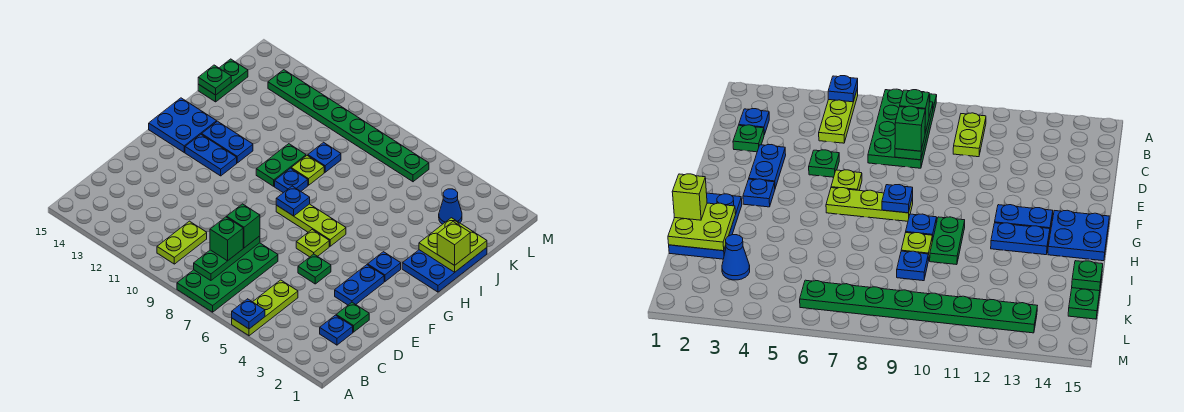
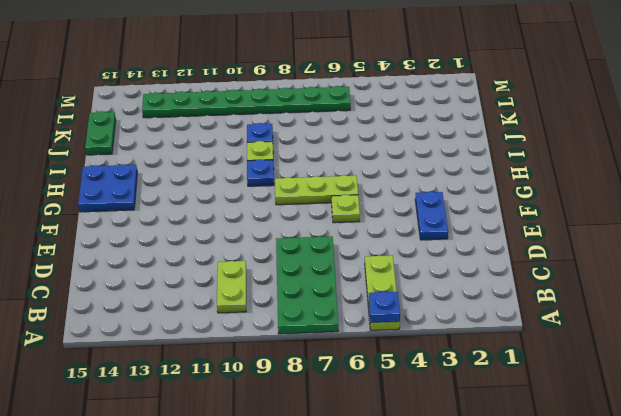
none -> blue plate C2 level 1
none -> green plate D2 level 1
none -> green plate E5 level 1

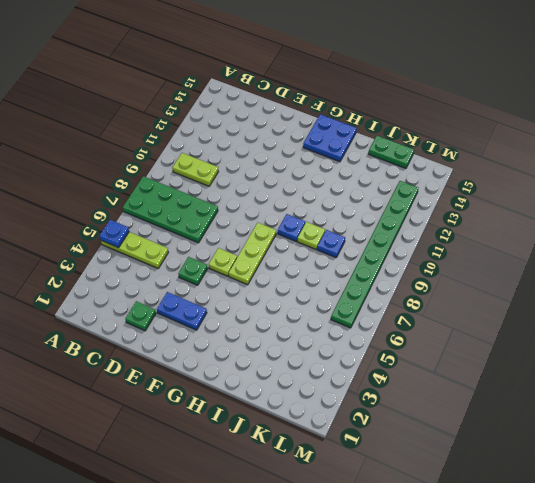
none -> blue plate C2 level 1
none -> blue plate G3 level 1
none -> blue plate G12:G13 level 1

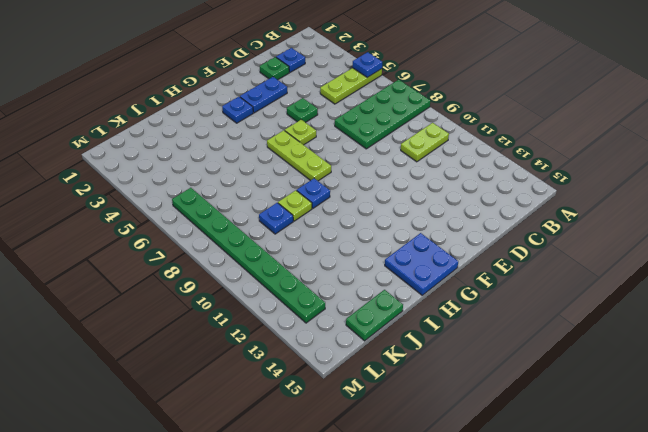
none -> blue plate G12:G13 level 1
none -> blue plate H1:J2 level 1
none -> green plate H10:I10 level 1

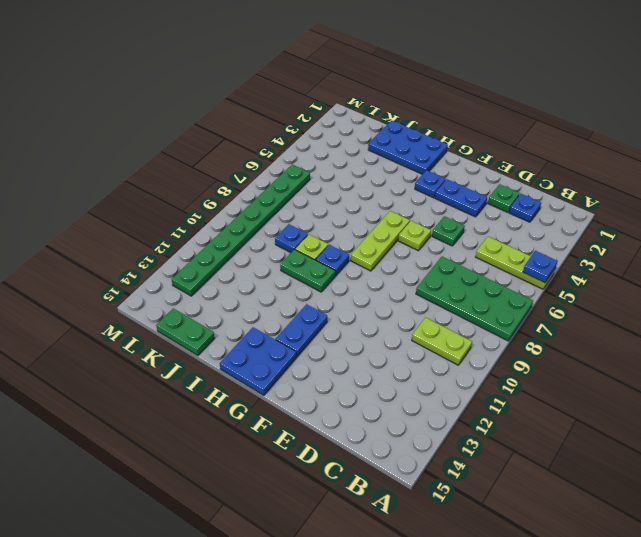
none -> blue plate H12:H13 level 1
none -> blue cone K3 level 1
none -> green plate B8:D8 level 2

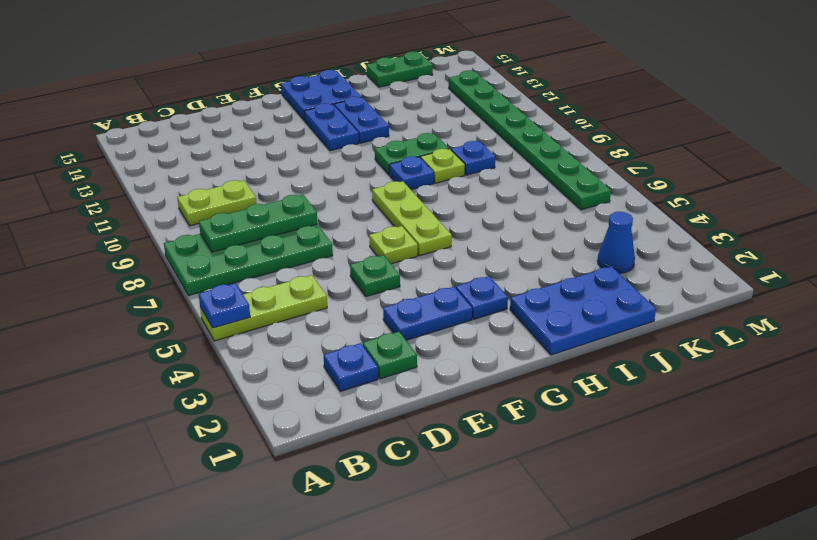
none -> blue plate G8 level 2
none -> lime plate I1:J2 level 2
none -> green plate J15 level 2

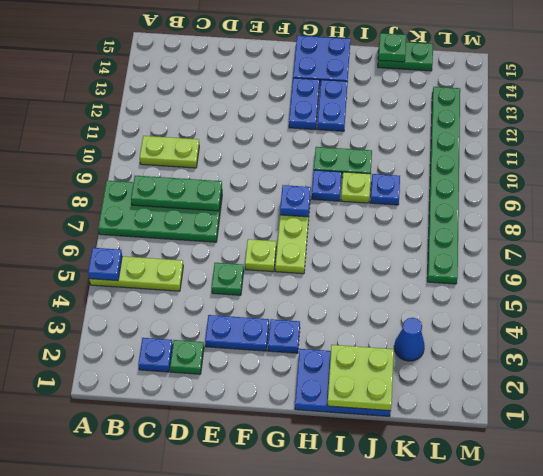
none -> green brick C8 level 3
none -> green brick D8 level 3
none -> lime brick I1 level 3

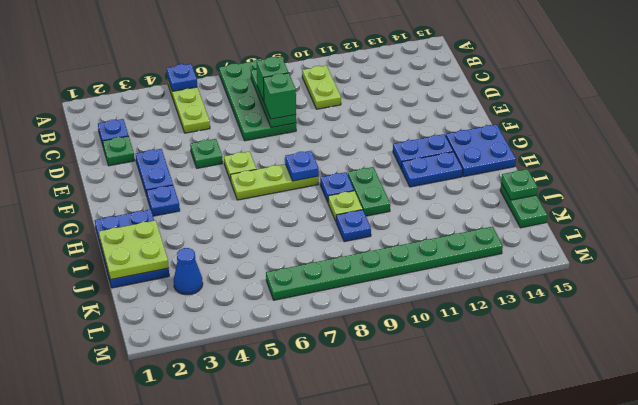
none -> lime brick I1 level 3

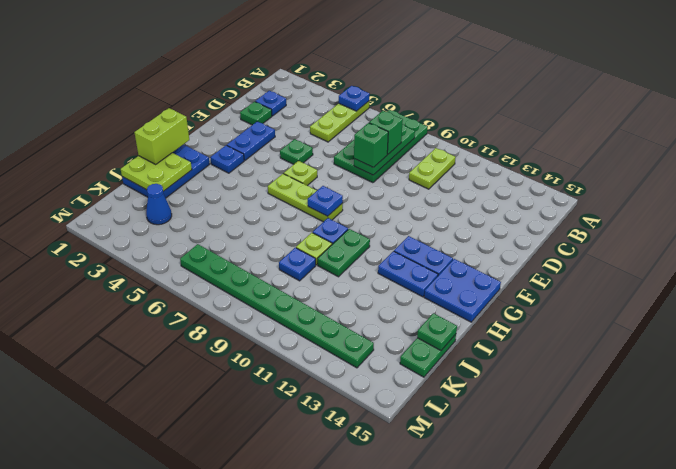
lime brick H1:I1 level 3 -> lime brick I1 level 3

